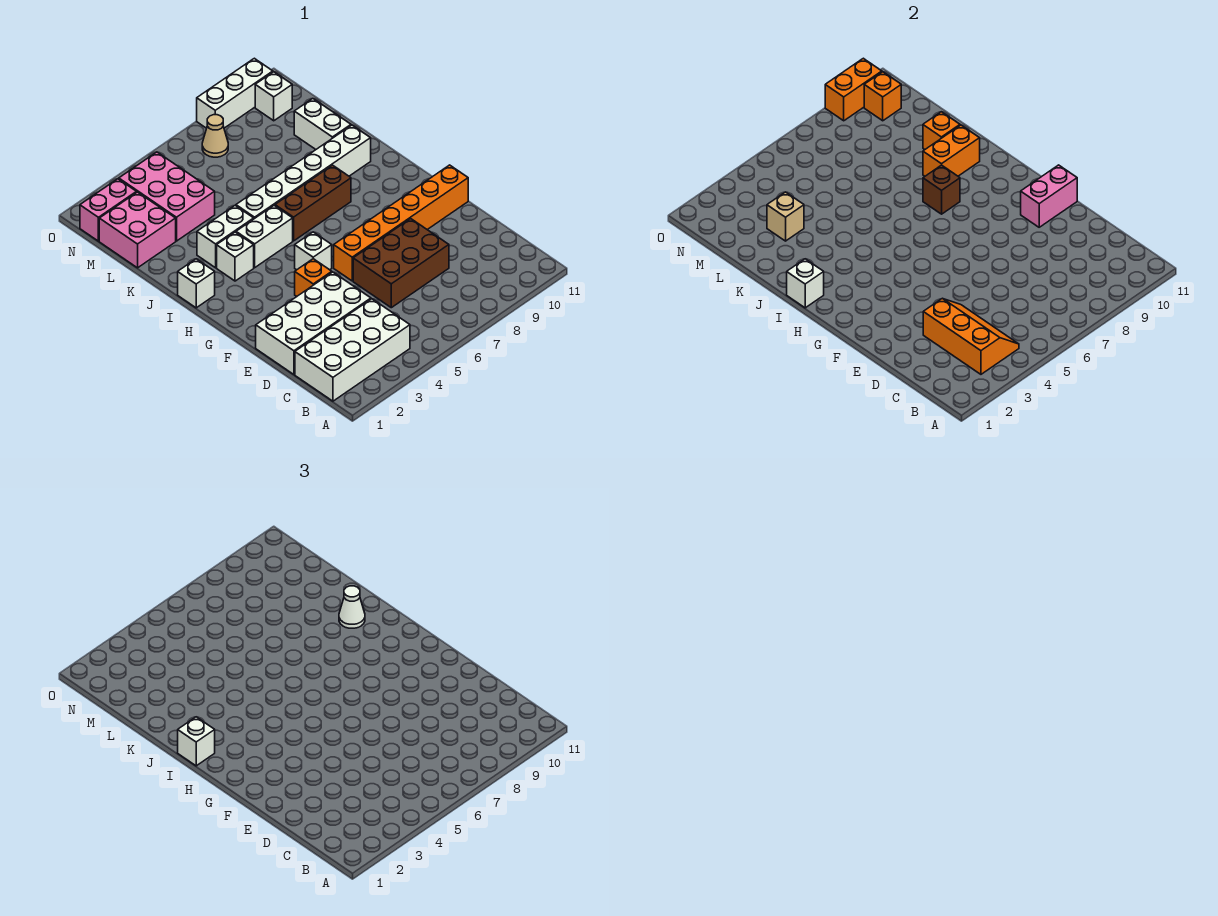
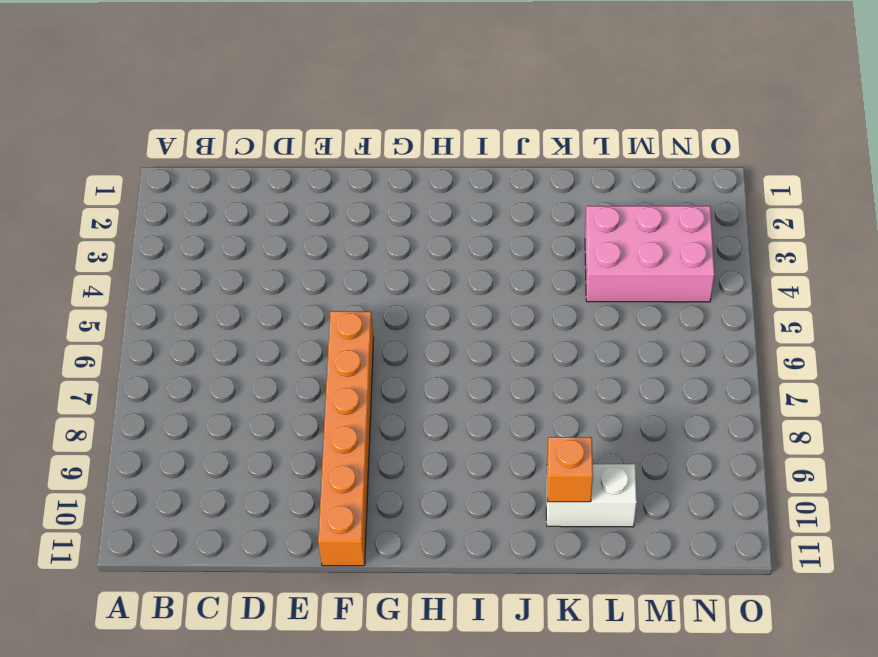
none -> white brick B1:C4 level 1
none -> white brick D1:E4 level 1
none -> brown brick D6:E8 level 1
none -> orange brick F4 level 1

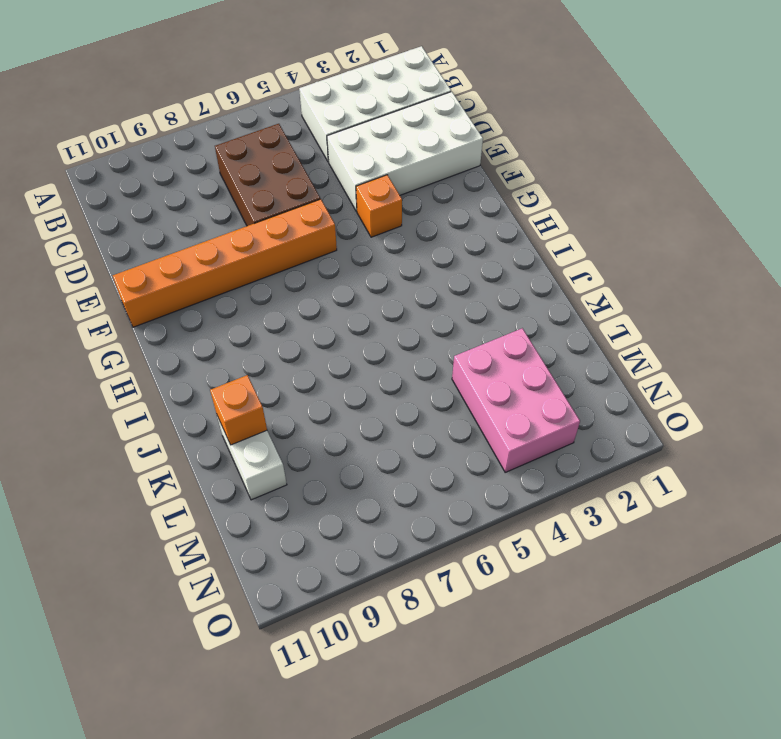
brown brick C6:E7 level 1 -> brown brick D6:E8 level 1
none -> white brick G5 level 1
none -> white brick I1 level 1
none -> white brick I3 level 1
none -> white brick I4:I5 level 1

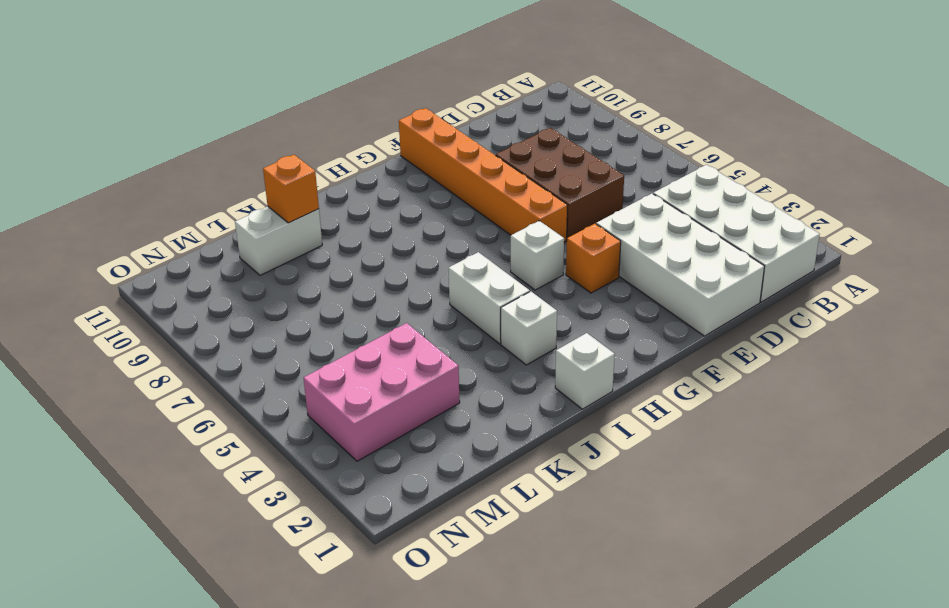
none -> brown brick I6:I8 level 1
none -> white brick J3:J4 level 1
none -> white brick J5:J10 level 1
none -> pink brick L1:M2 level 1

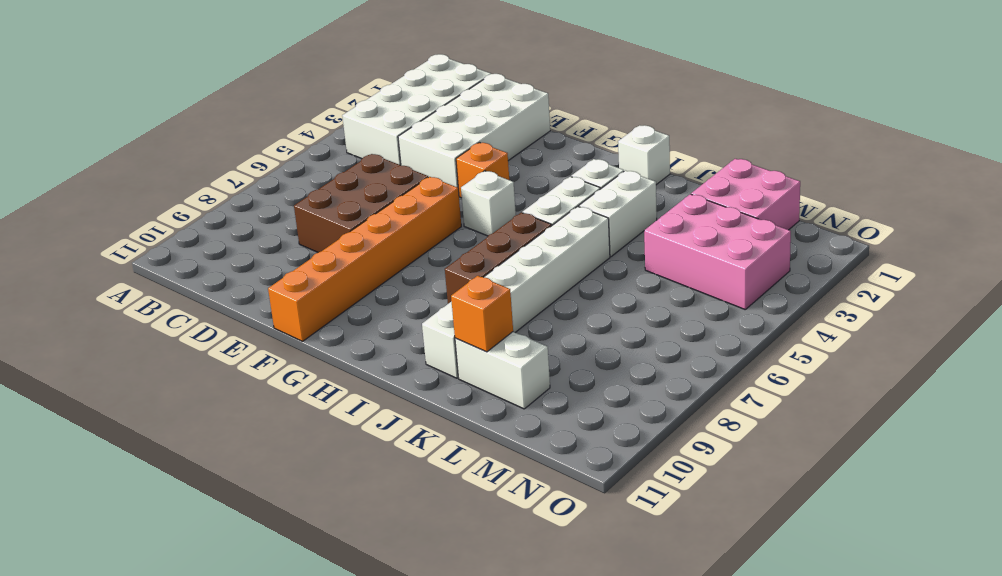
none -> pink brick N1:N2 level 1
none -> tan cone N7 level 1
none -> white brick N10 level 1
none -> white brick O8:O10 level 1

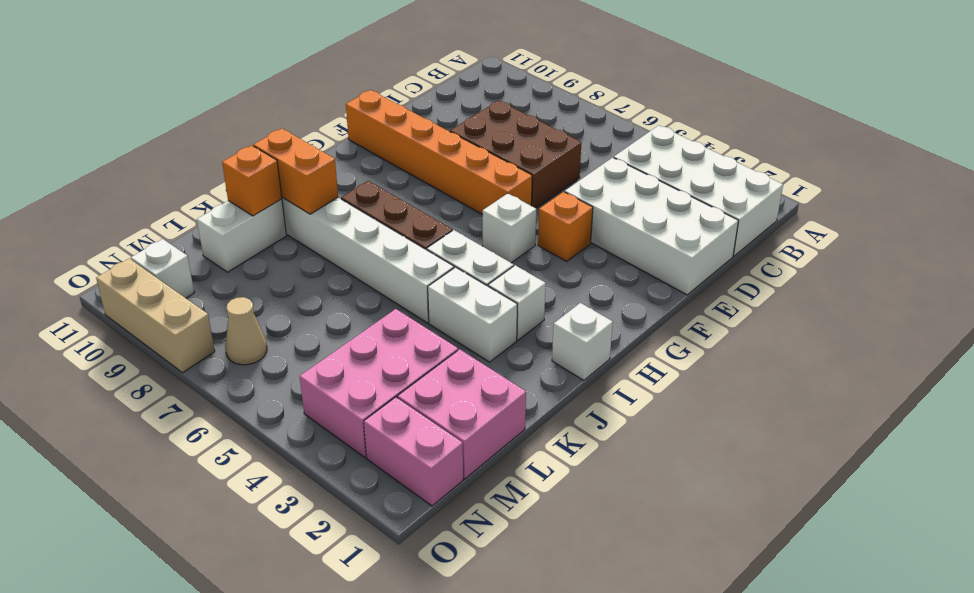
tan brick O8:O10 level 1 -> white brick O8:O10 level 1
none -> orange slope B3:D4 level 2 top 3
none -> pink brick F10:F11 level 2
none -> white brick I1 level 2
none -> brown brick I8 level 2

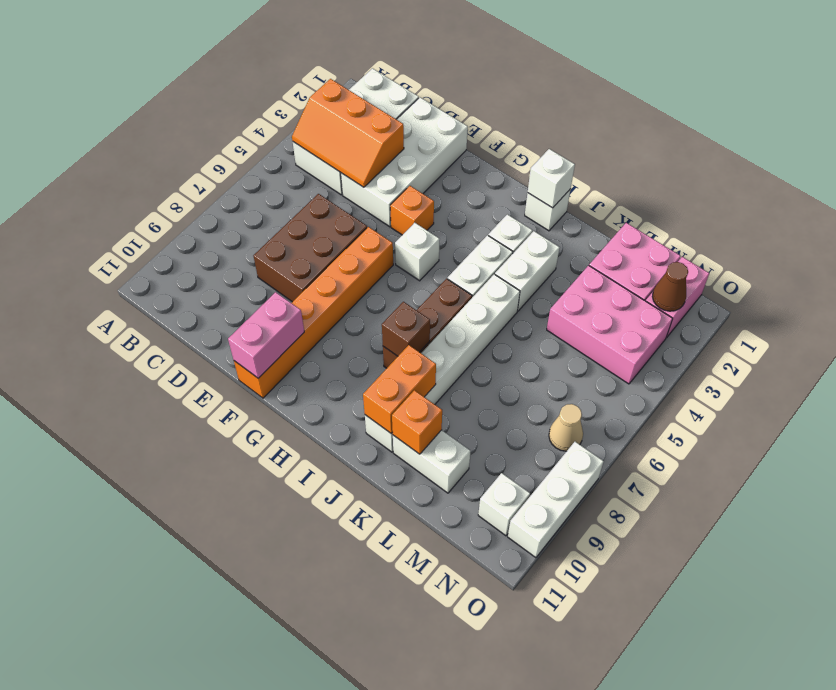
brown cone N2 level 2 -> none
none -> tan brick L3 level 2
none -> orange brick N10 level 2
none -> orange brick O9:O10 level 2
none -> white brick I1 level 3

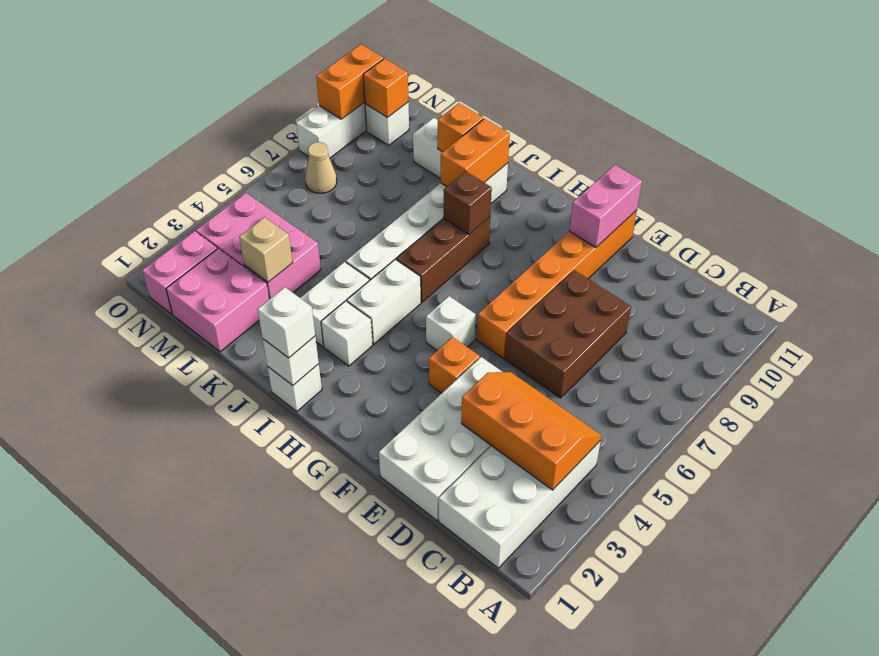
none -> white cone J10 level 3

